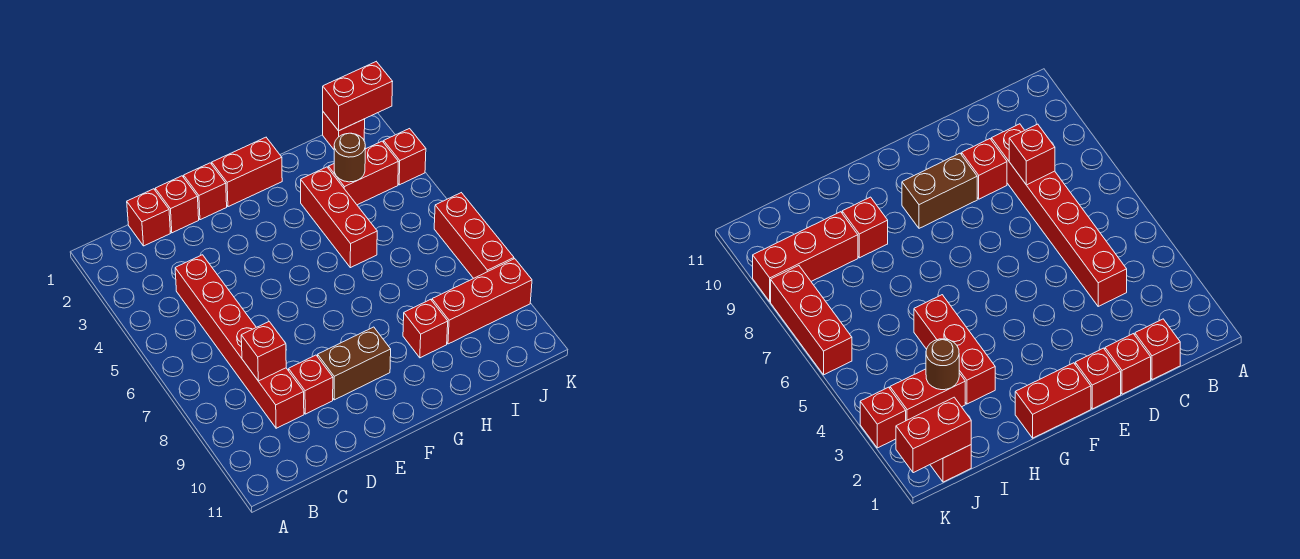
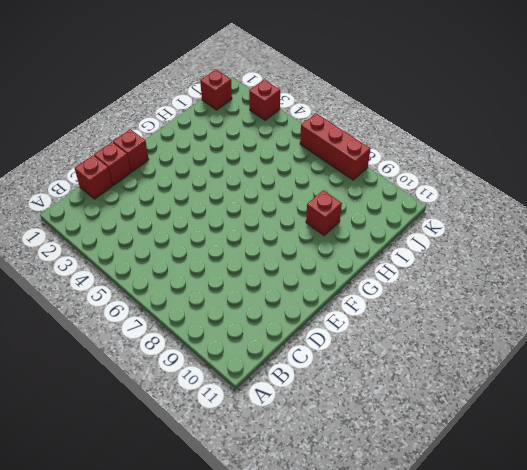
none -> red brick C4:C9 level 1
none -> red brick D9 level 1
none -> brown brick E9:F9 level 1

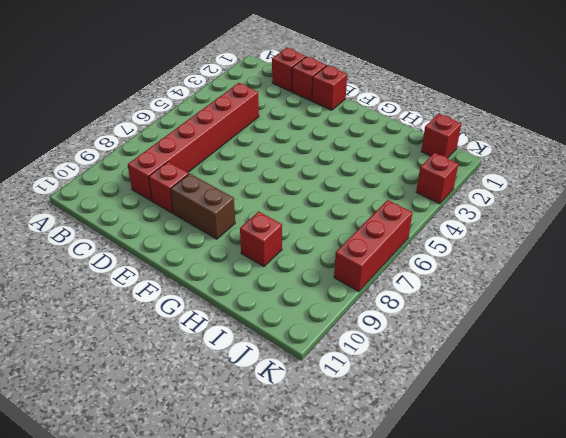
none -> red brick F1:G1 level 1
none -> red brick H3:H5 level 1
none -> red brick I3:J3 level 1

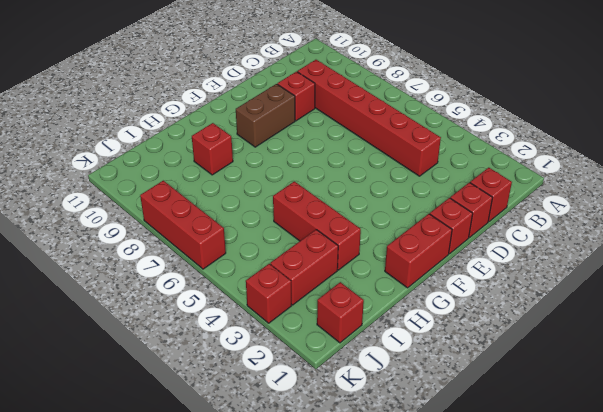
none -> red brick I9:K9 level 1
none -> red brick C8 level 2
none -> brown round brick I3 level 2

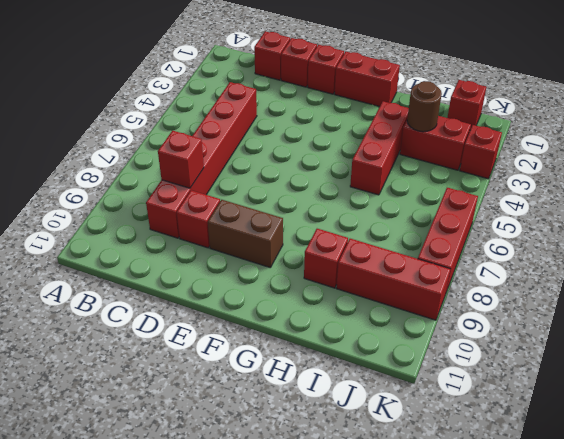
none -> red brick J1:K1 level 2

